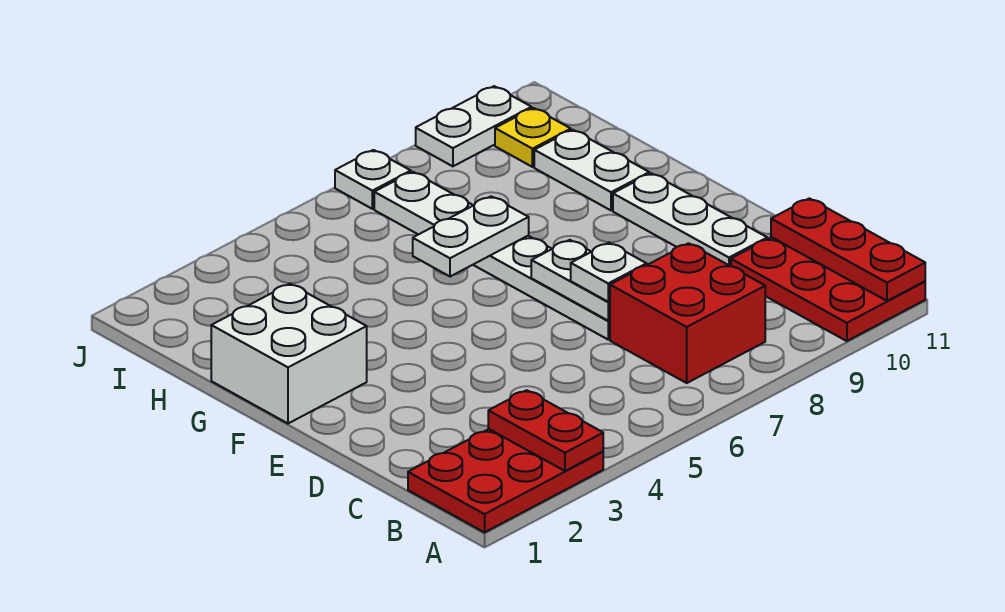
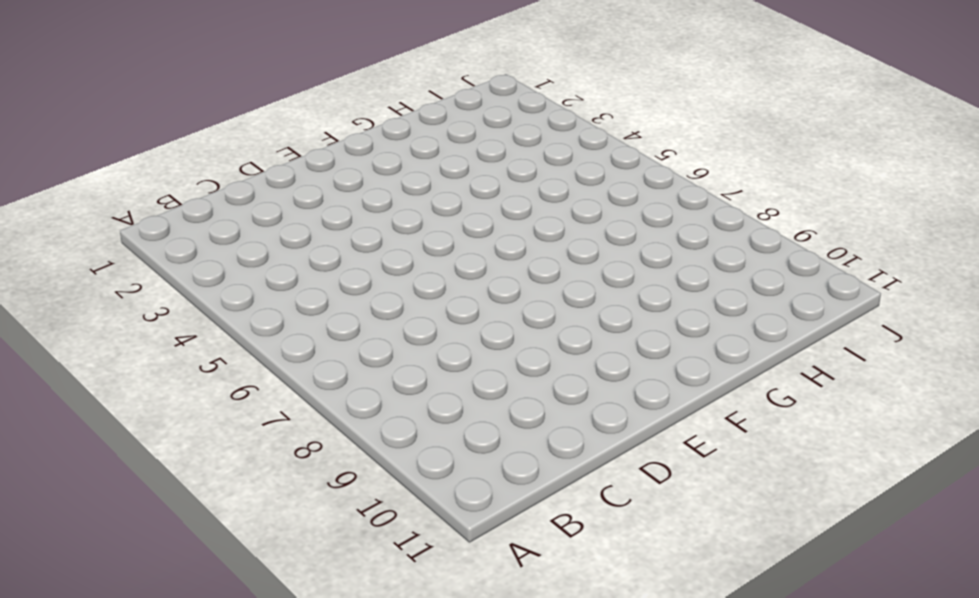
none -> red plate A1:B3 level 1
none -> red plate A10:C11 level 1
none -> red brick B7:C8 level 1

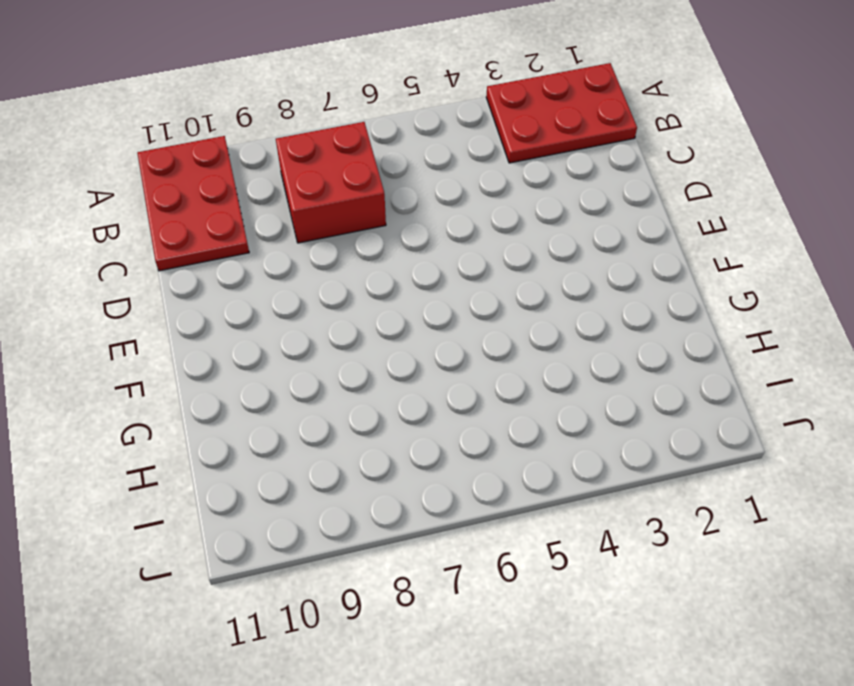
none -> white plate D7:I7 level 1
none -> white plate D10:F10 level 1
none -> white brick F1:G2 level 1

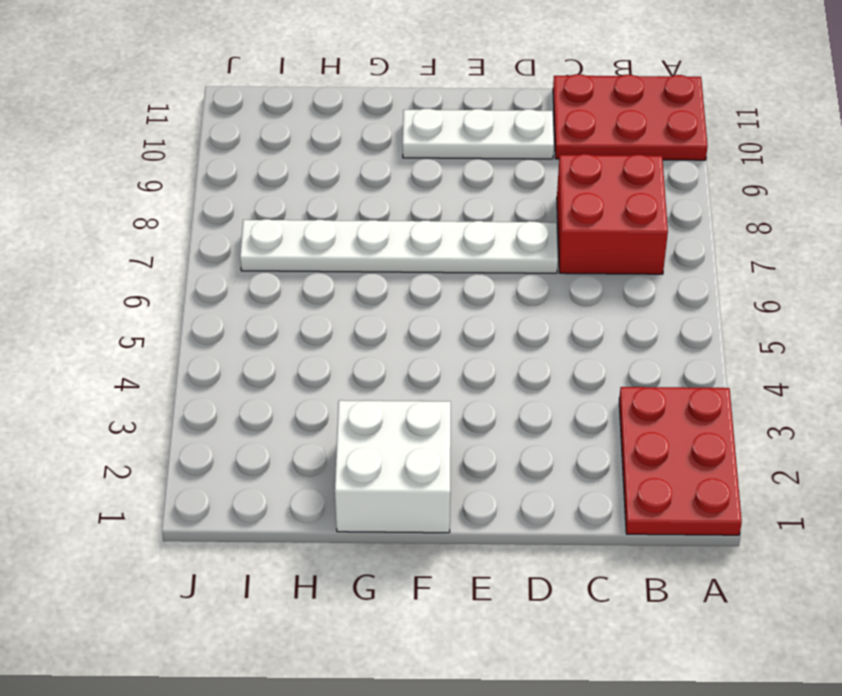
none -> white plate G10:H10 level 1
none -> yellow plate I10 level 1
none -> white plate J7 level 1

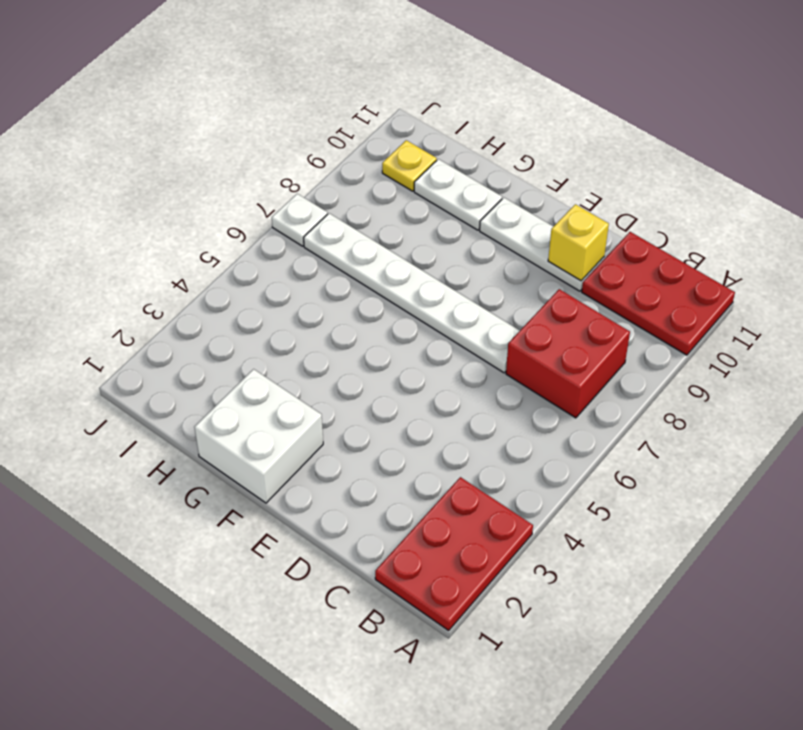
yellow brick D10 level 2 -> none
none -> white plate J9:J10 level 1
none -> red plate A3:B3 level 2
none -> red plate A11:C11 level 2

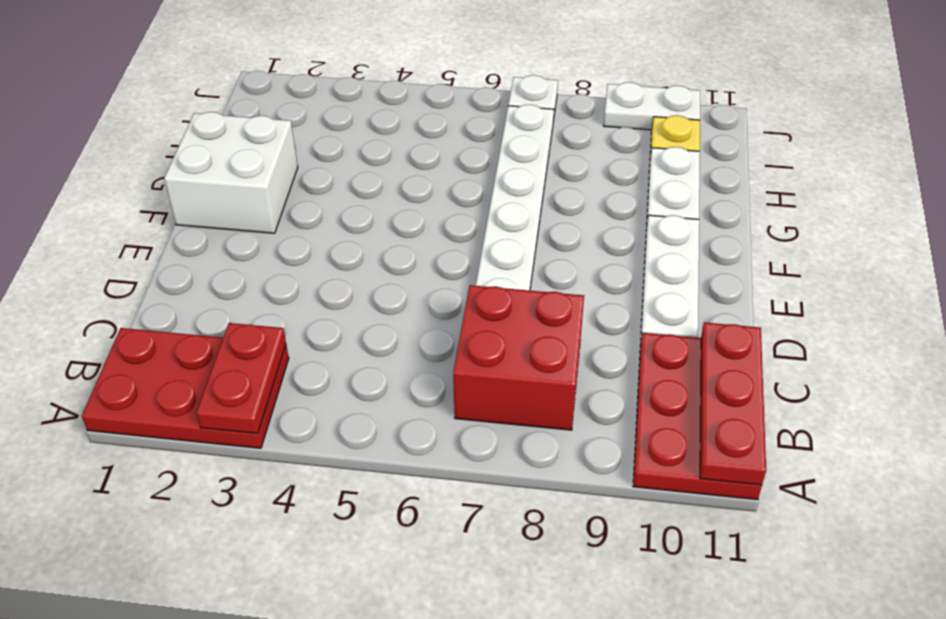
none -> white plate D7:E7 level 2
none -> white plate G6:G7 level 2
none -> white plate D7 level 3

